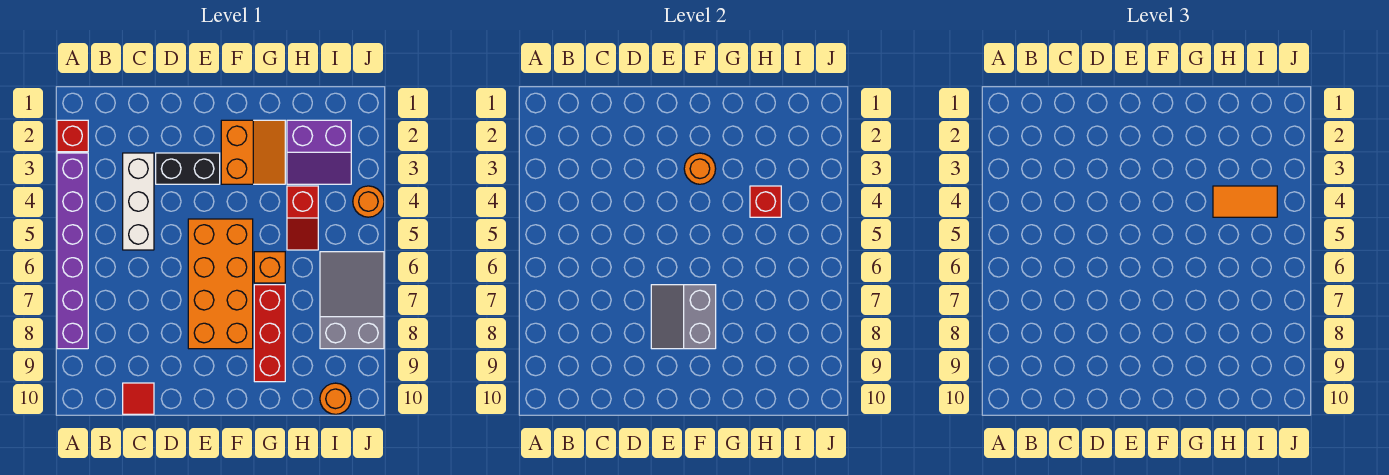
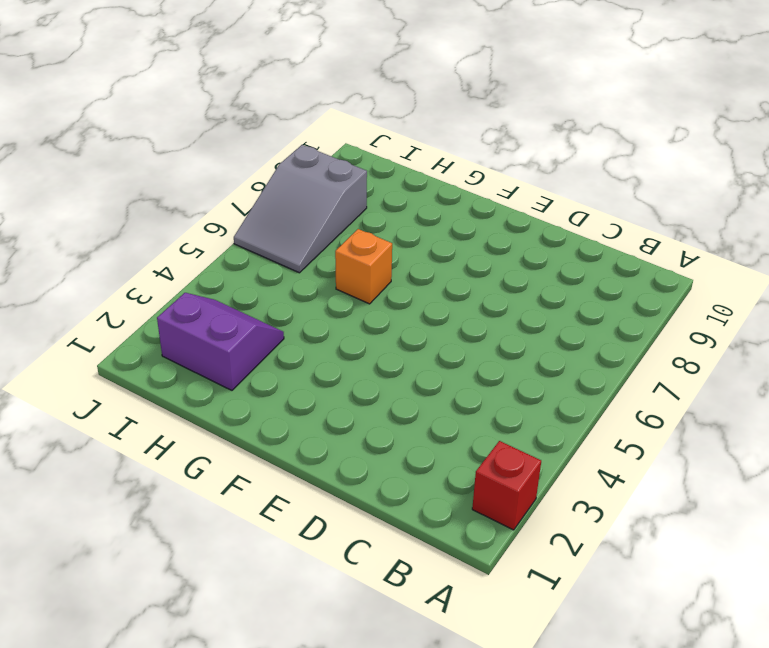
none -> purple brick A3:A8 level 1
none -> white brick C3:C5 level 1
none -> red tile C10 level 1

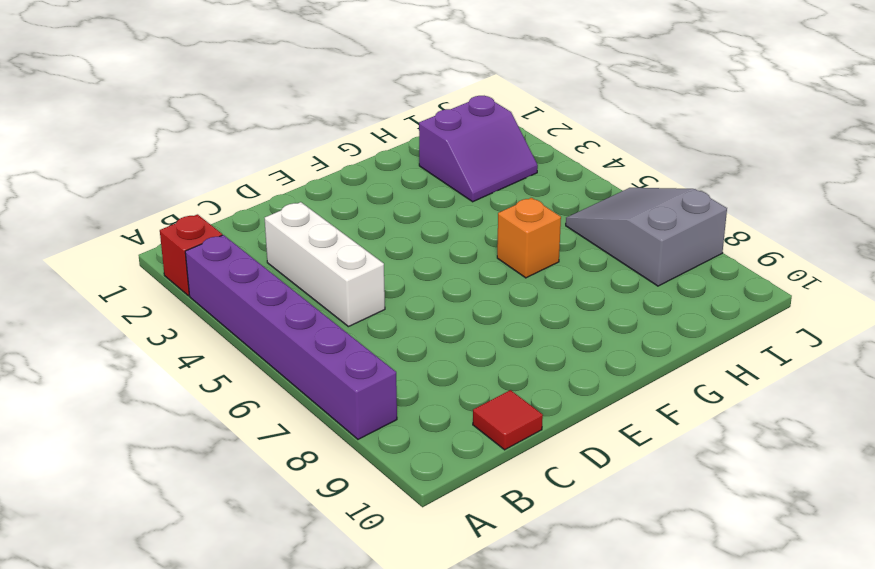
none -> black brick D3:E3 level 1
none -> orange brick E5:F8 level 1
none -> orange slope F2:G3 level 1 top F

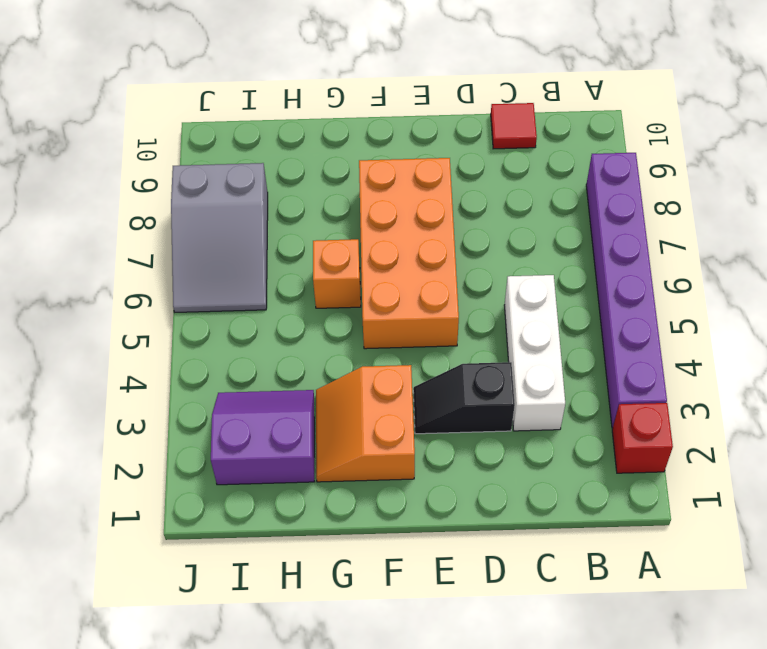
black slope D3:E3 level 1 top D -> black brick D3:E3 level 1
none -> red brick G7:G9 level 1
none -> red slope H4:H5 level 1 top 4
none -> orange round brick I10 level 1

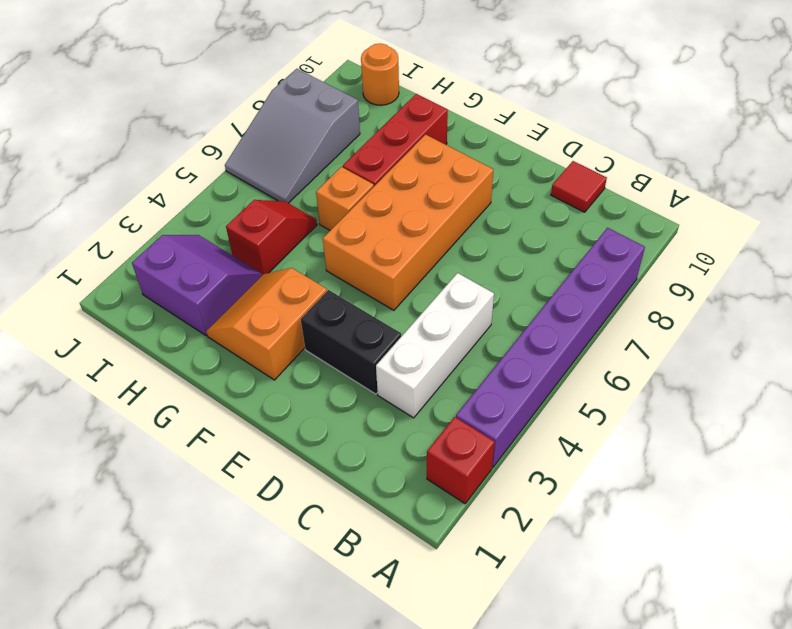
none -> orange round brick J4 level 1
none -> grey slope E7:F8 level 2 top F
none -> orange round brick F3 level 2

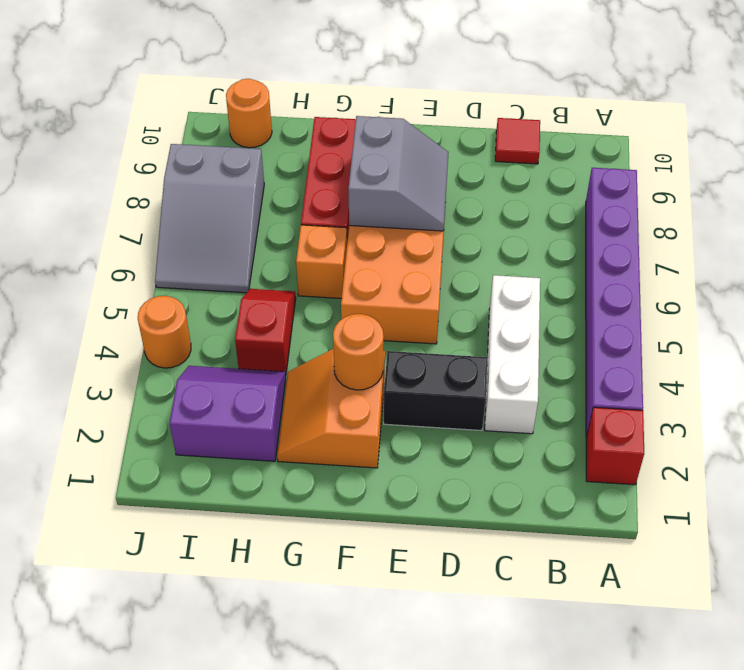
none -> red brick H4 level 2
none -> orange tile H4:I4 level 3

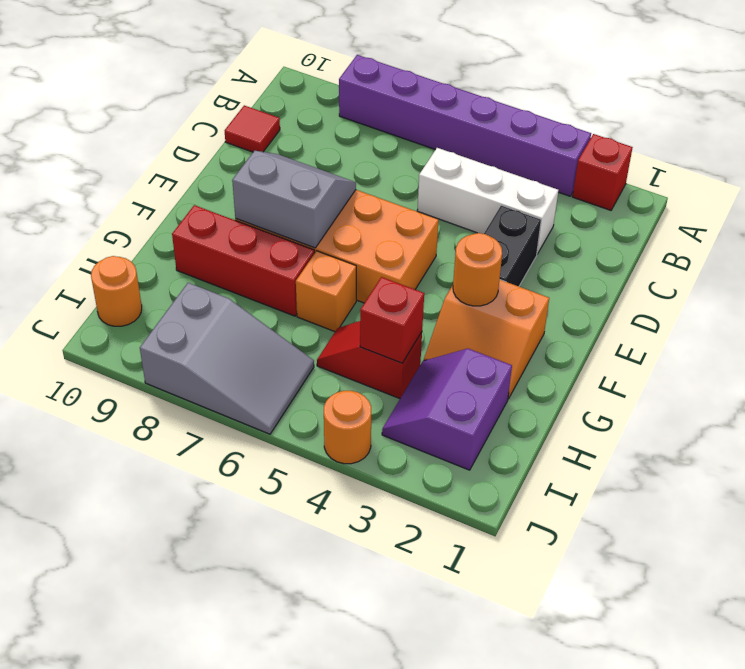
none -> orange tile H4:I4 level 3

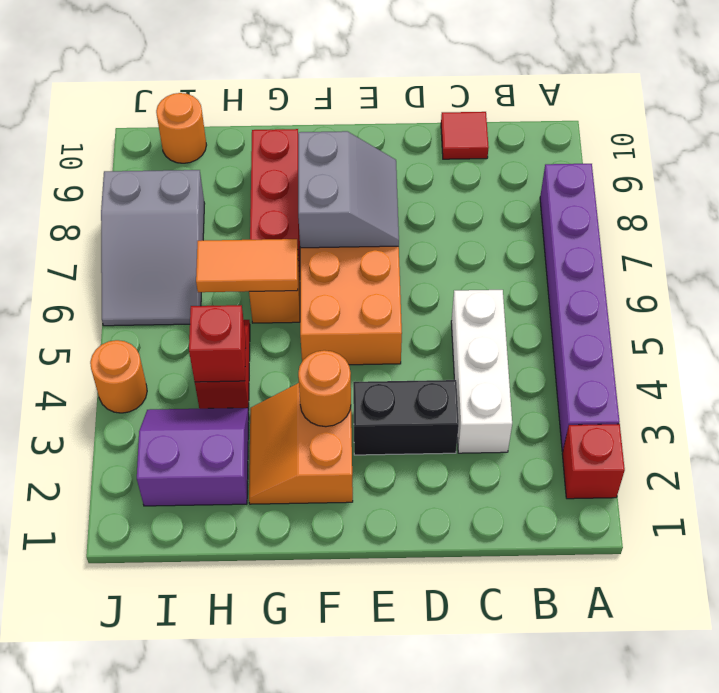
orange tile G6:H6 level 2 -> orange tile H4:I4 level 3

